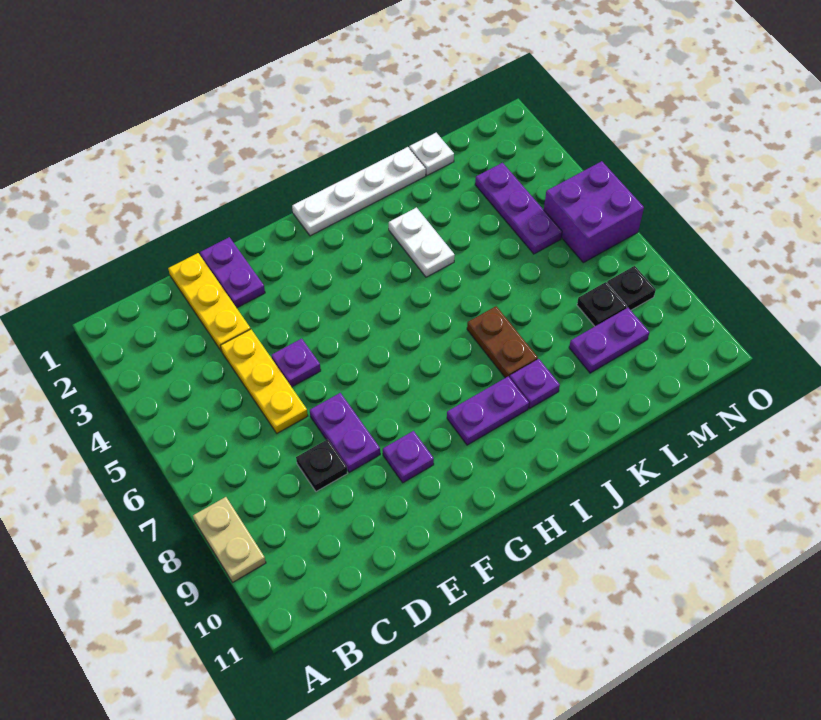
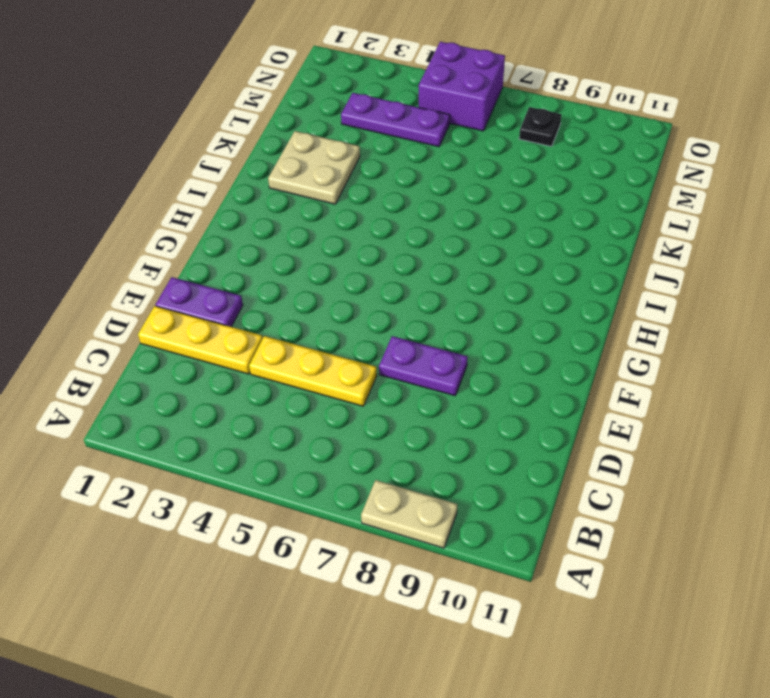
tan plate J2:K3 level 1 -> white plate J3:J4 level 1
none -> black plate D8 level 1
none -> purple plate E5 level 1
none -> purple plate F9 level 1

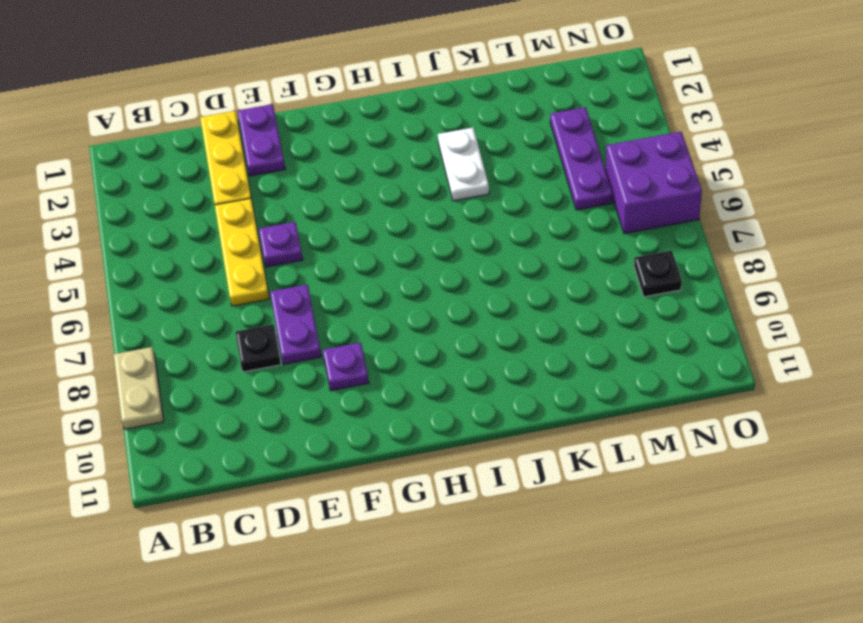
none -> white plate H1:K1 level 1
none -> purple plate H9:I9 level 1
none -> brown plate J7:J8 level 1

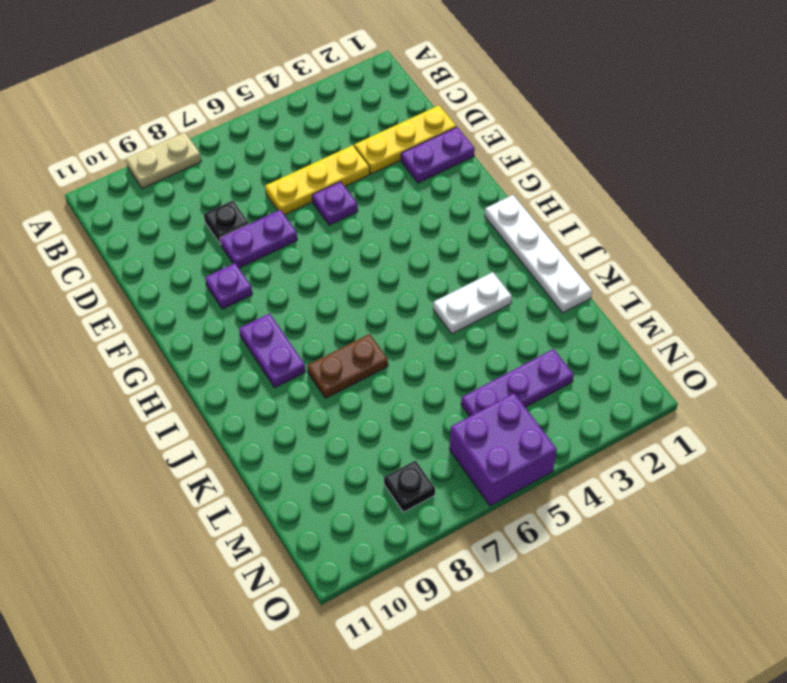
none -> purple plate J9 level 1
none -> white plate L1 level 1
none -> purple plate L9:M9 level 1

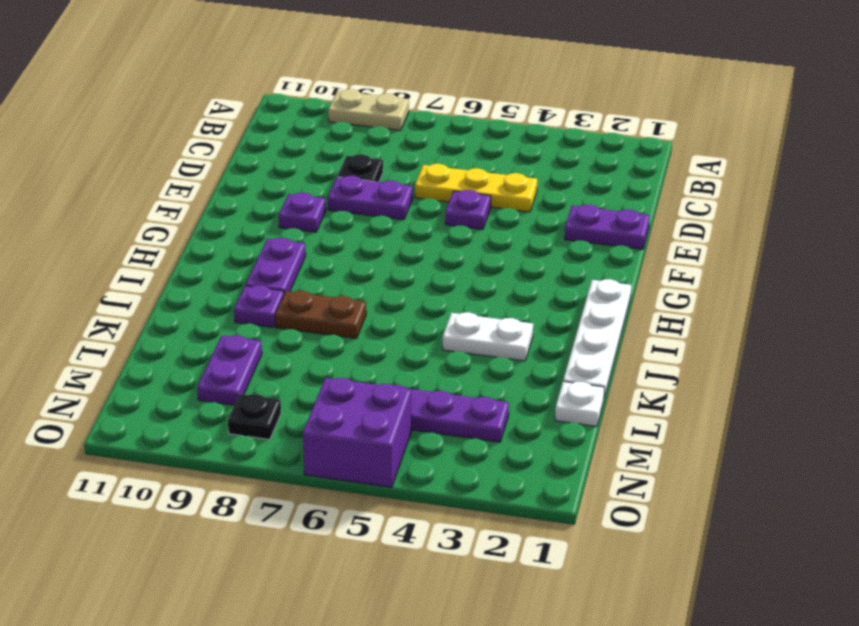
none -> yellow plate D1:D3 level 1
none -> black plate M8 level 1

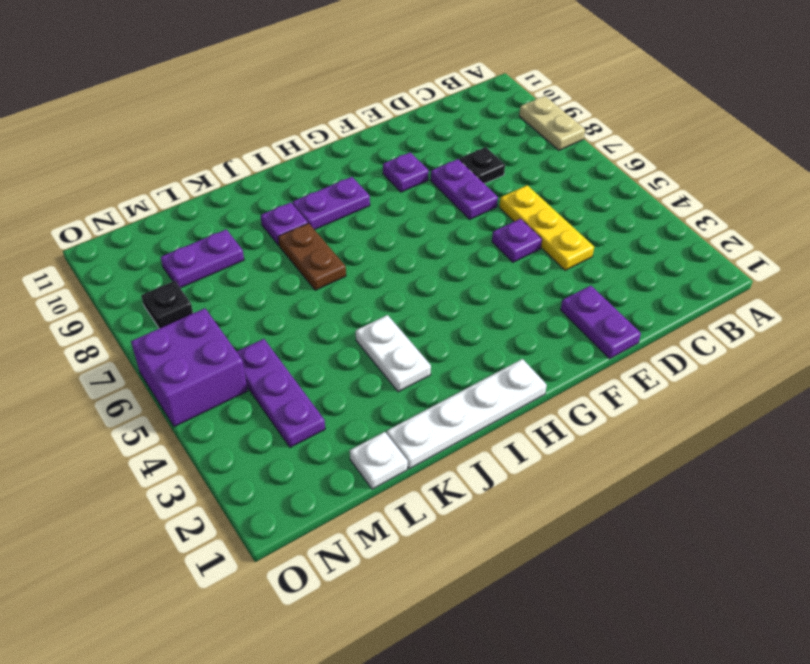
none -> yellow plate D1:D3 level 1
none -> black plate M8 level 1

